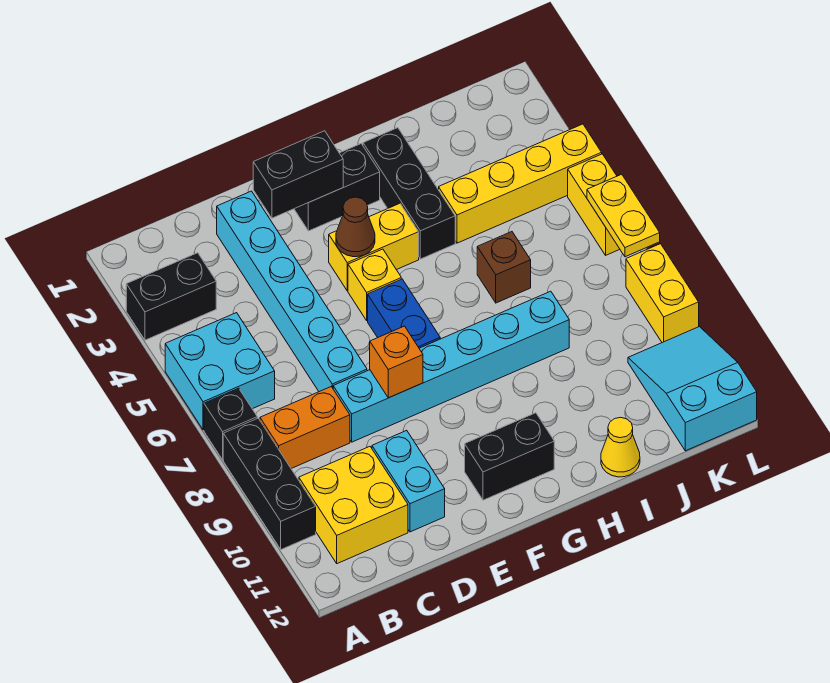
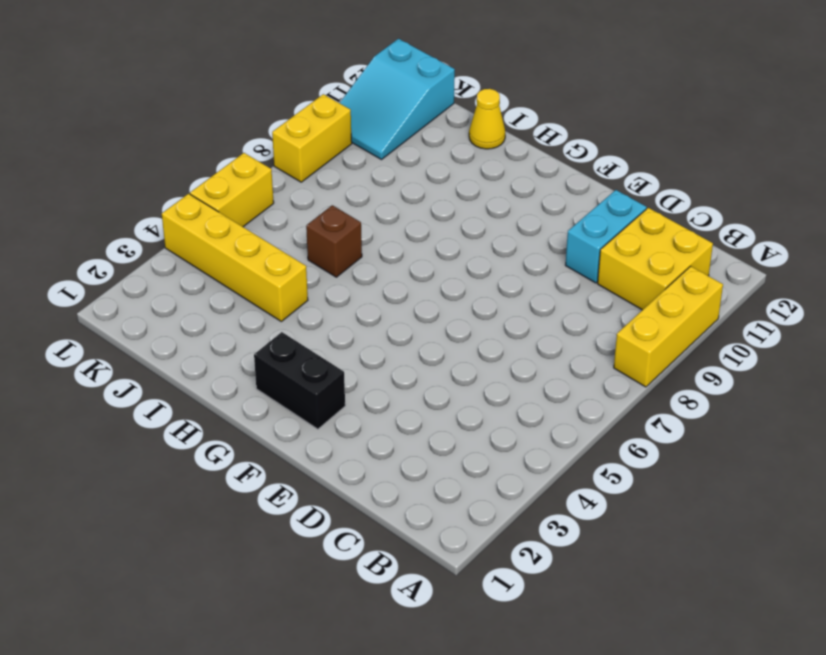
yellow brick A8:A10 level 1 -> black brick A8:A10 level 1
none -> black brick A3:B3 level 1
none -> cyan brick A5:B6 level 1
none -> black brick A7 level 1

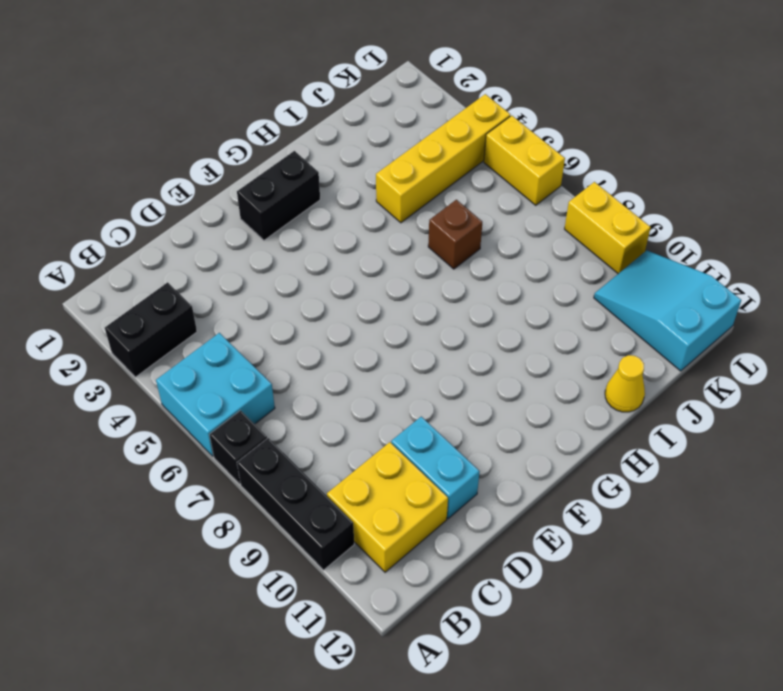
none -> orange brick B8:C8 level 1
none -> cyan brick D2:D7 level 1
none -> cyan brick D8:I8 level 1

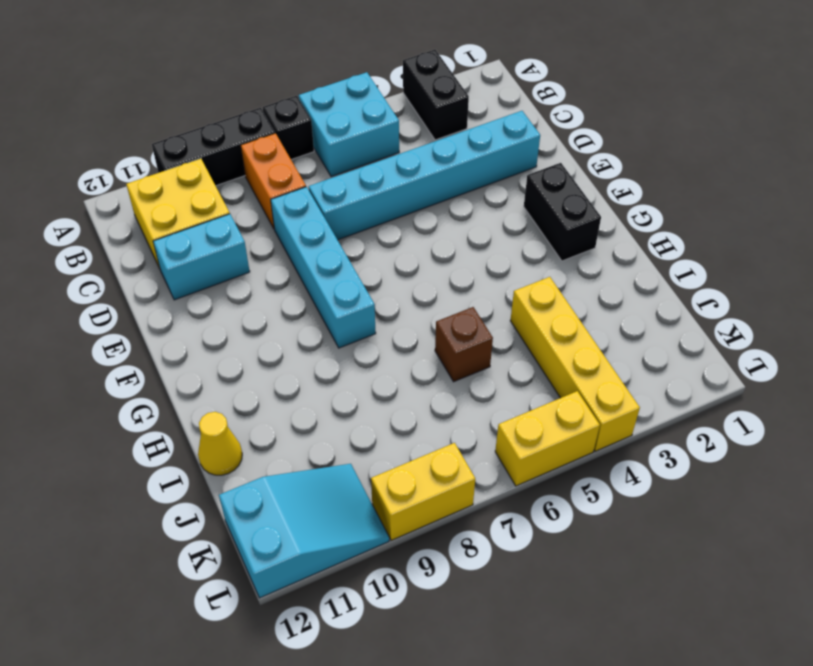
cyan brick D8:G8 level 1 -> cyan brick D8:I8 level 1
none -> yellow brick F4:G4 level 1
none -> yellow brick F5 level 1
none -> blue brick F6:F7 level 1

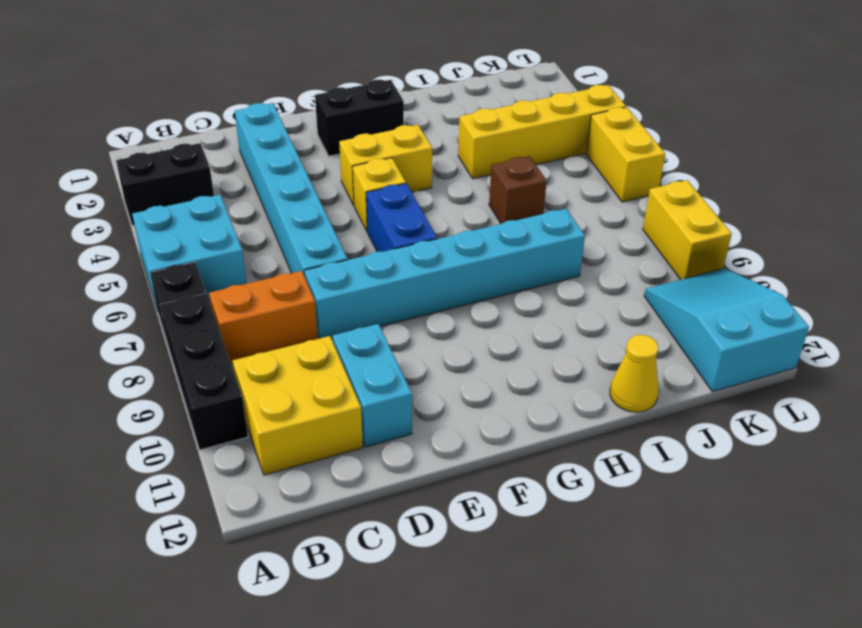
none -> black brick F11:G11 level 1
none -> black brick H2:H4 level 1
none -> black brick E2:F2 level 2

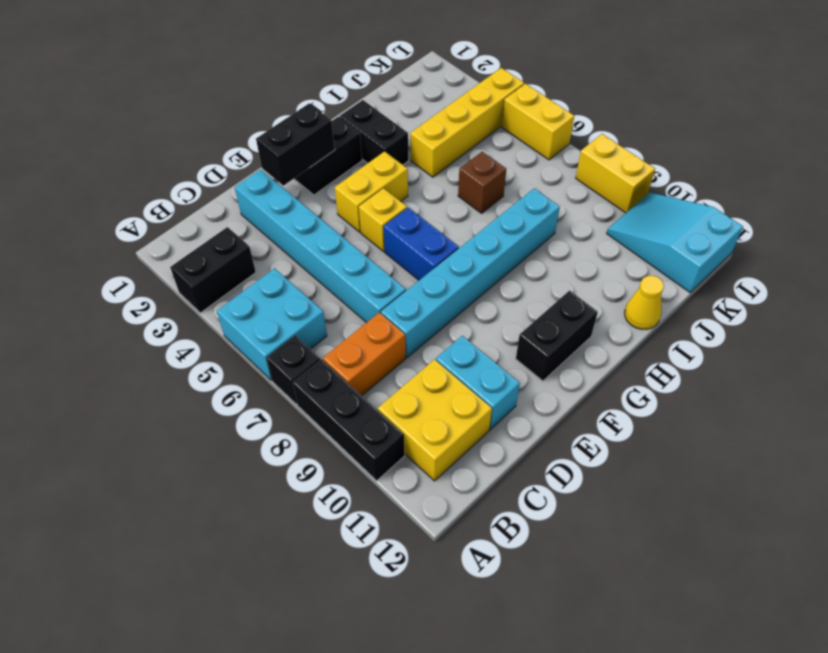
black brick H2:H3 level 1 -> black brick H2:H4 level 1
none -> orange brick E8 level 2
none -> brown cone F4 level 2
none -> yellow plate L6:L7 level 2

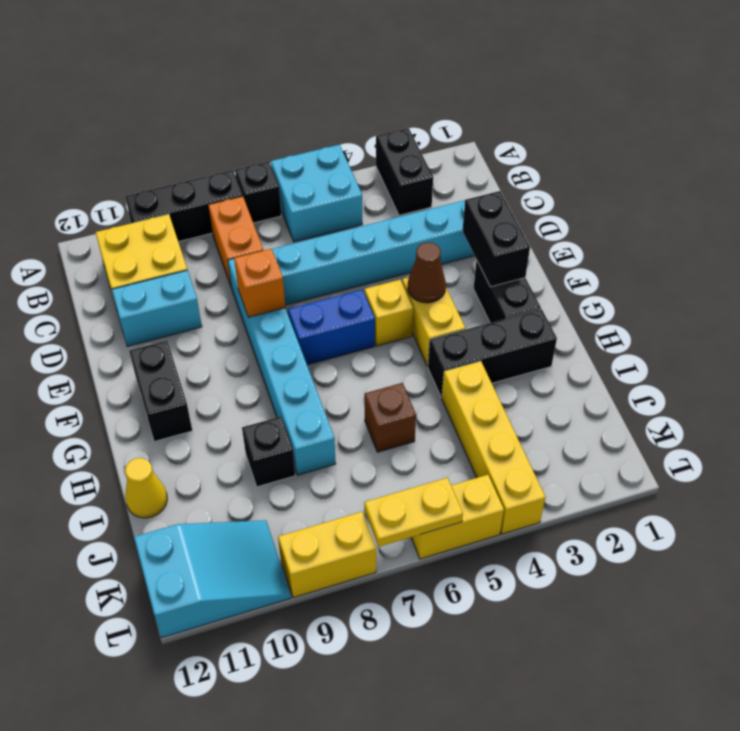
black brick I9 level 1 -> none

